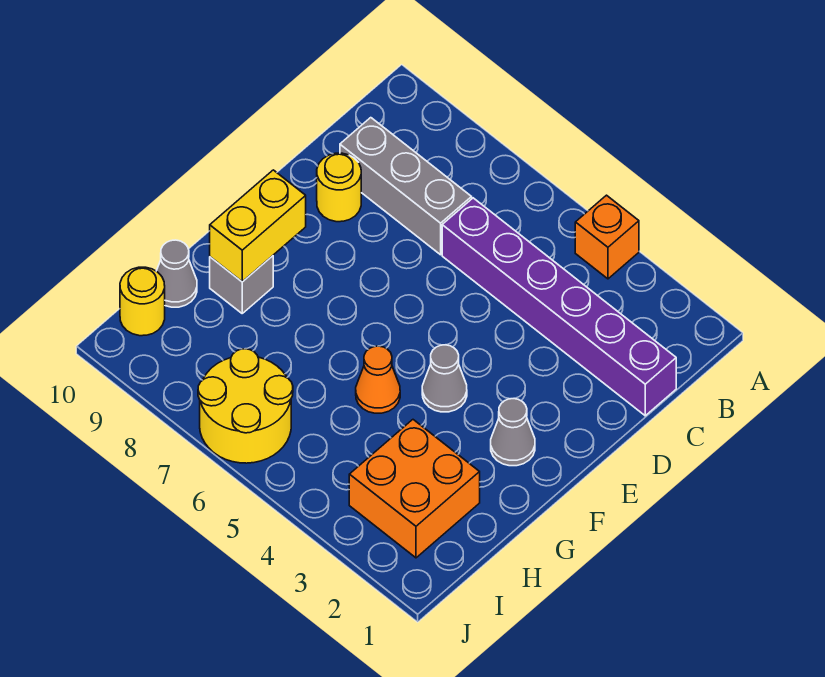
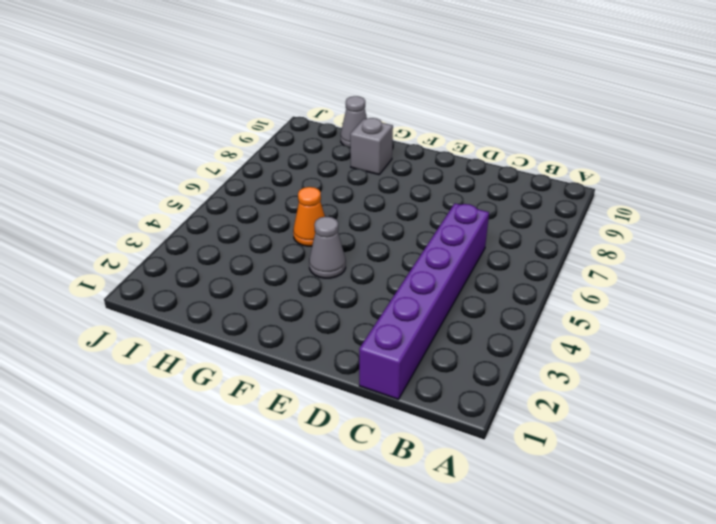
none -> orange brick A4 level 1
none -> grey brick C7:C9 level 1
none -> yellow round brick D9 level 1

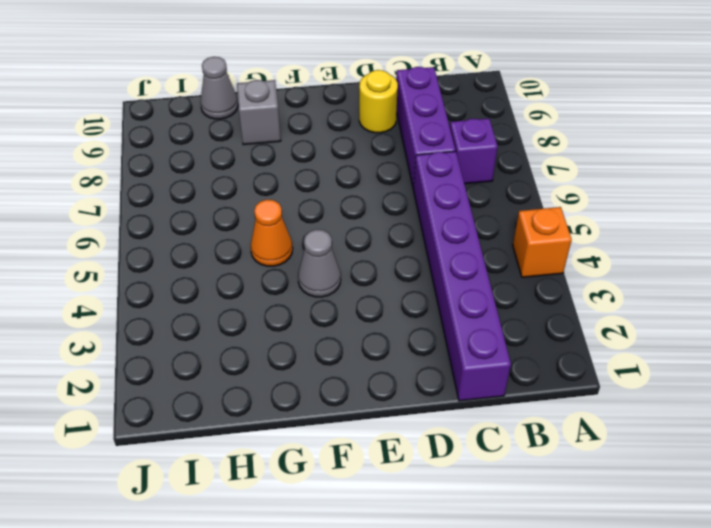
purple brick B7 level 1 -> none
purple brick C7:C9 level 1 -> grey brick C7:C9 level 1
none -> grey cone F2 level 1
none -> orange brick H2:I3 level 1
none -> yellow round brick I6:J7 level 1

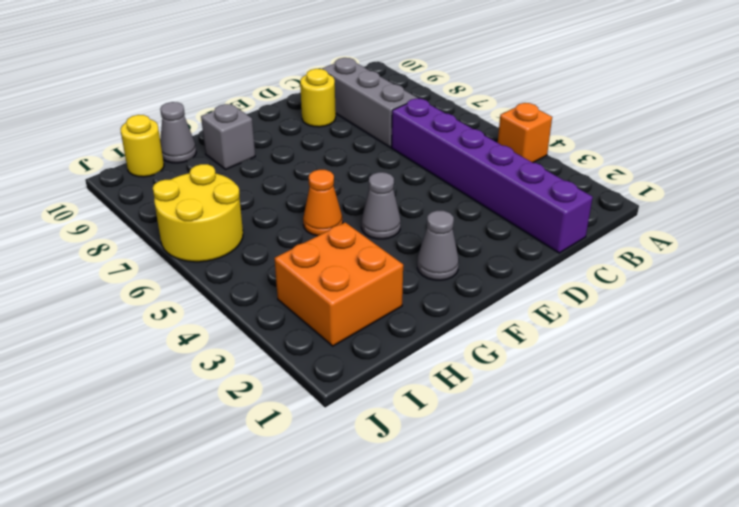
none -> yellow brick F9:G9 level 2

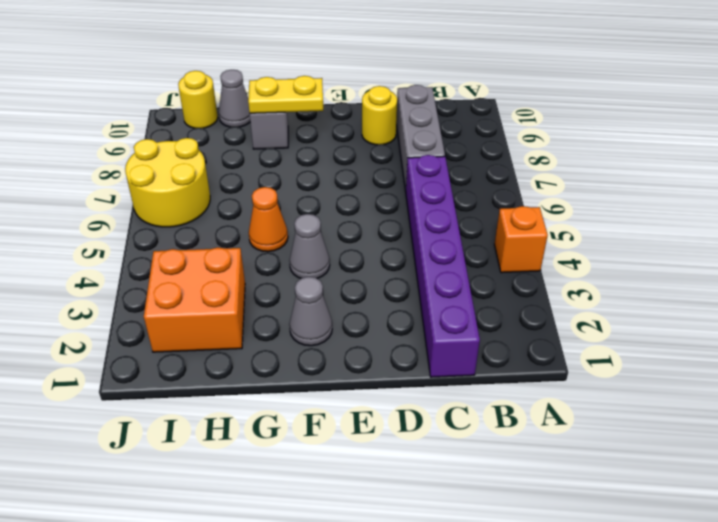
yellow plate F9:G9 level 2 -> yellow brick F9:G9 level 2

